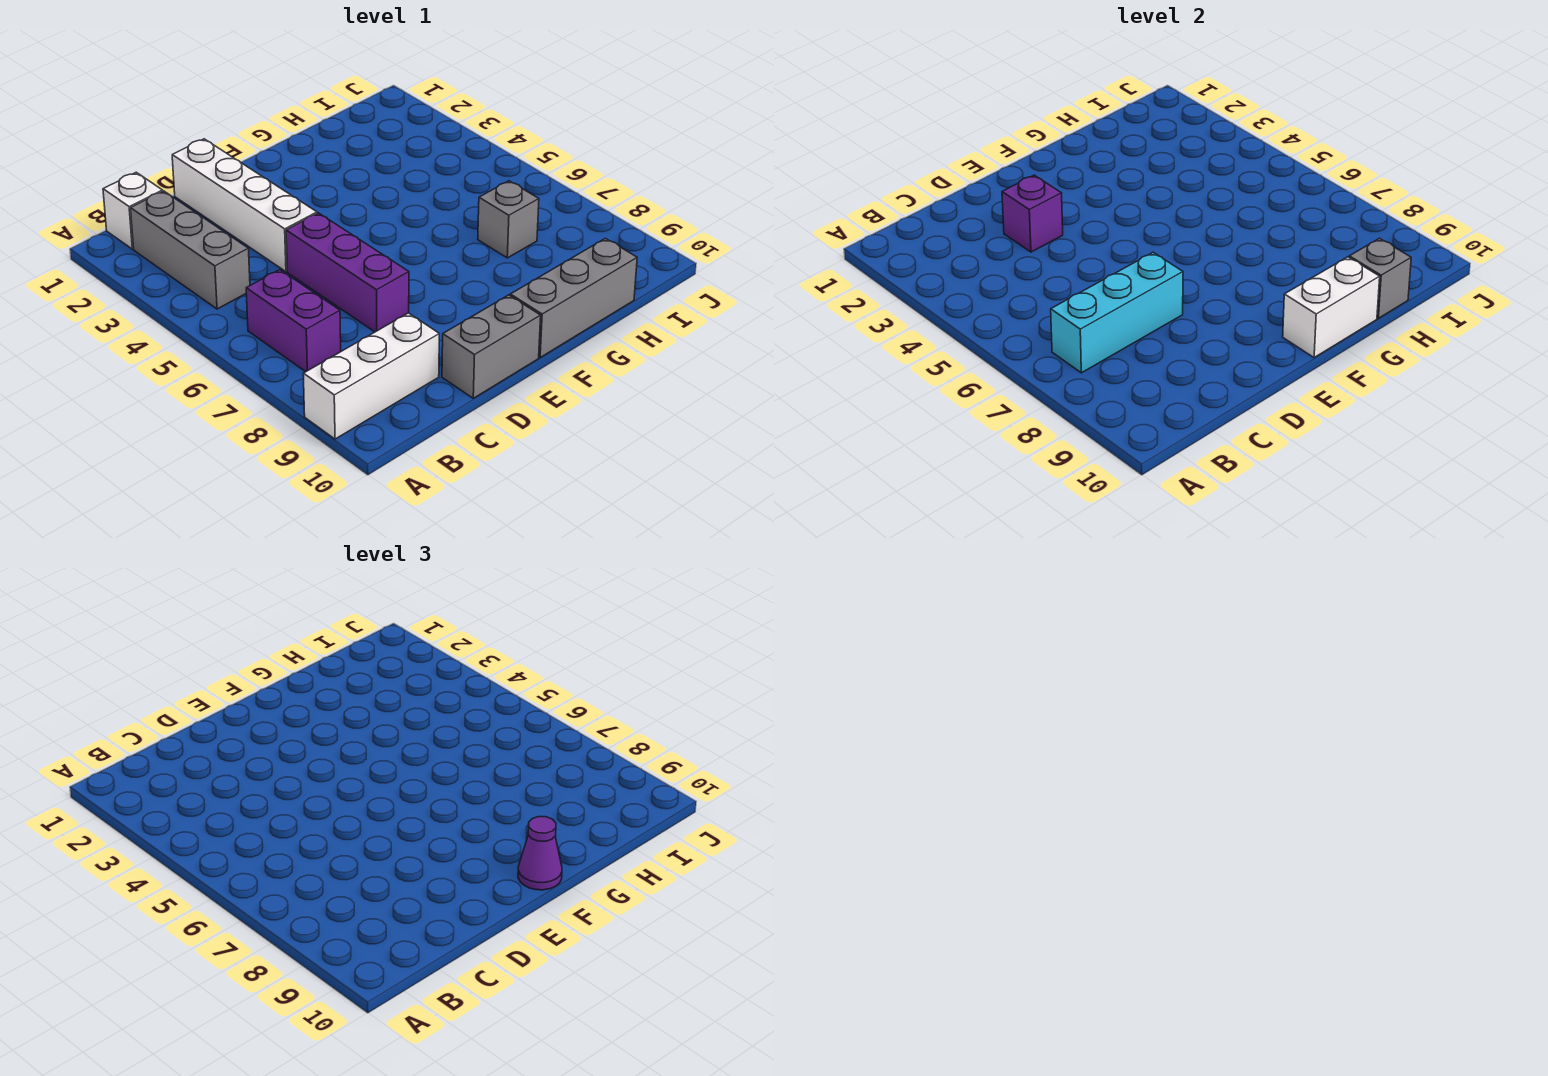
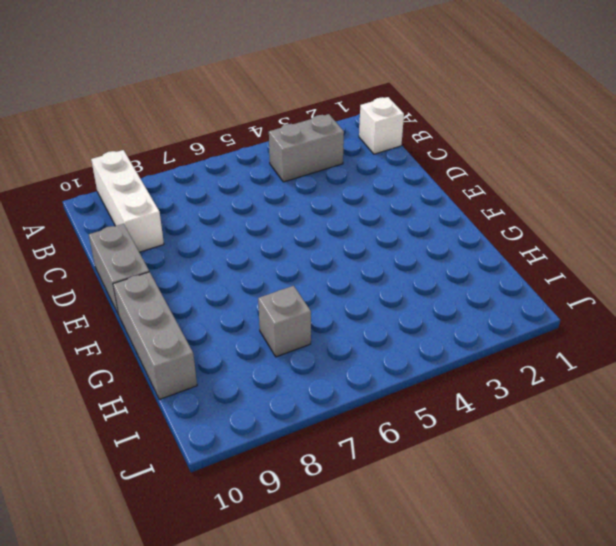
grey brick B3:B4 level 1 -> grey brick B2:B4 level 1
none -> purple brick B6:B7 level 1
none -> white brick D1:D4 level 1
none -> purple brick D5:D7 level 1

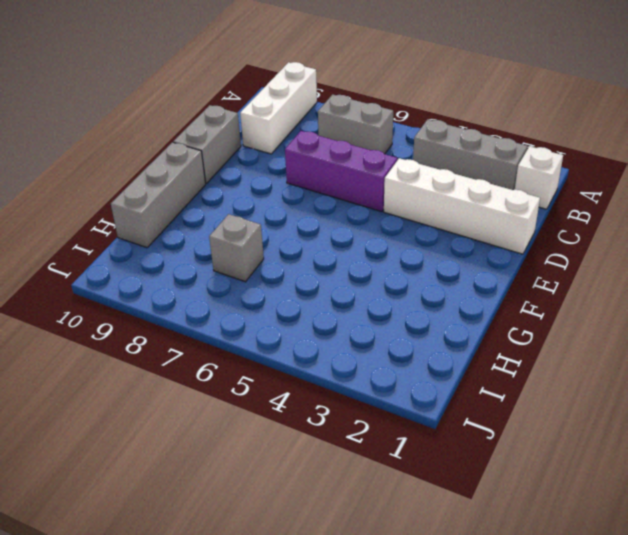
grey brick B6:B7 level 1 -> purple brick B6:B7 level 1
none -> cyan brick B7:D7 level 2
none -> purple brick D3 level 2
none -> white brick F10:G10 level 2

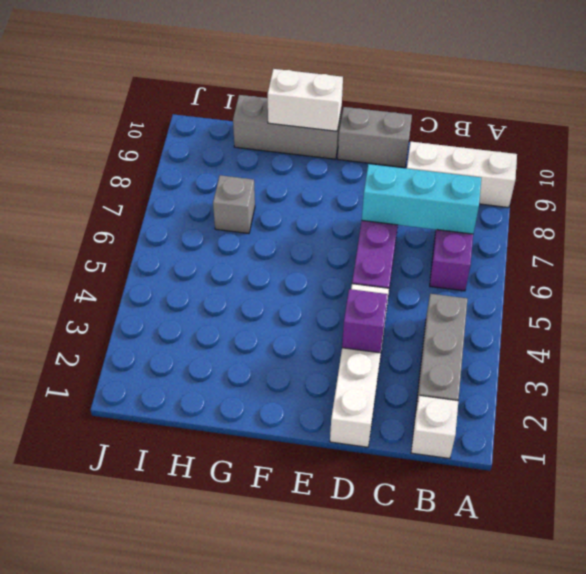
none -> grey brick H10 level 2
none -> purple cone F10 level 3

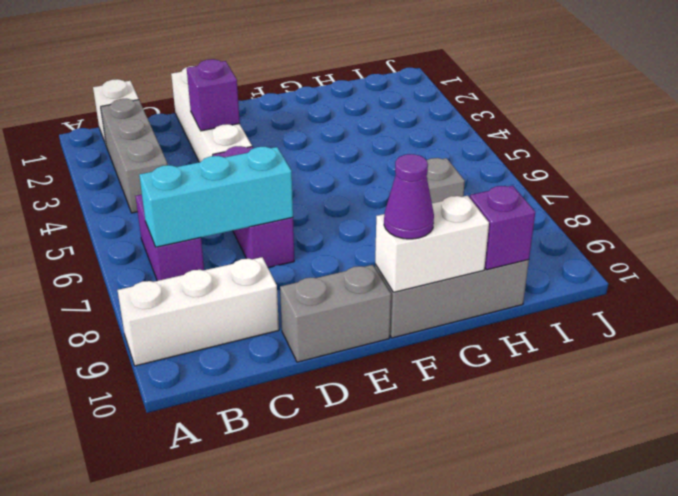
purple brick H10 level 2 -> grey brick H10 level 2

